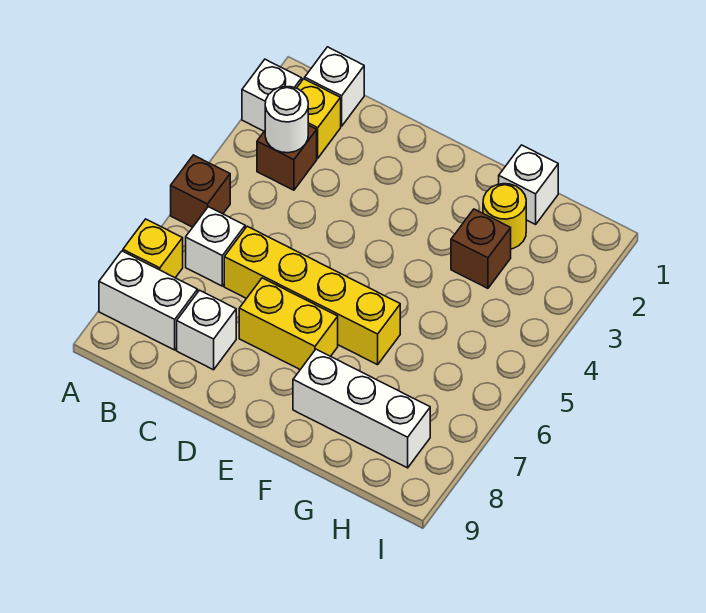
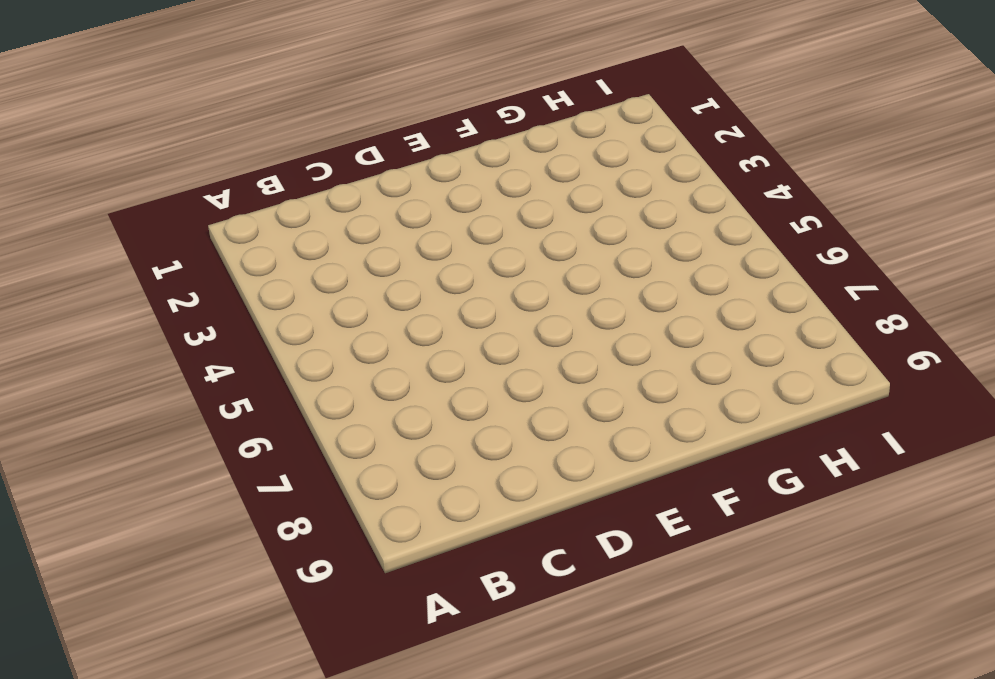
none -> white brick A2 level 1
none -> brown brick A5 level 1
none -> yellow brick A7 level 1

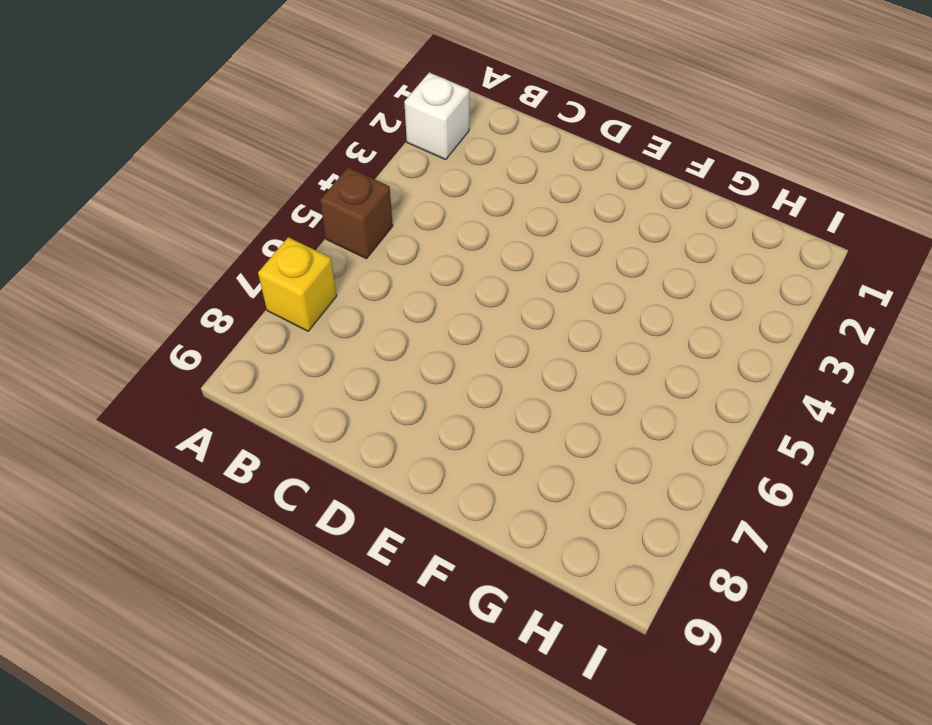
none -> white brick A8:B8 level 1
none -> white brick B1 level 1
none -> yellow brick B2 level 1

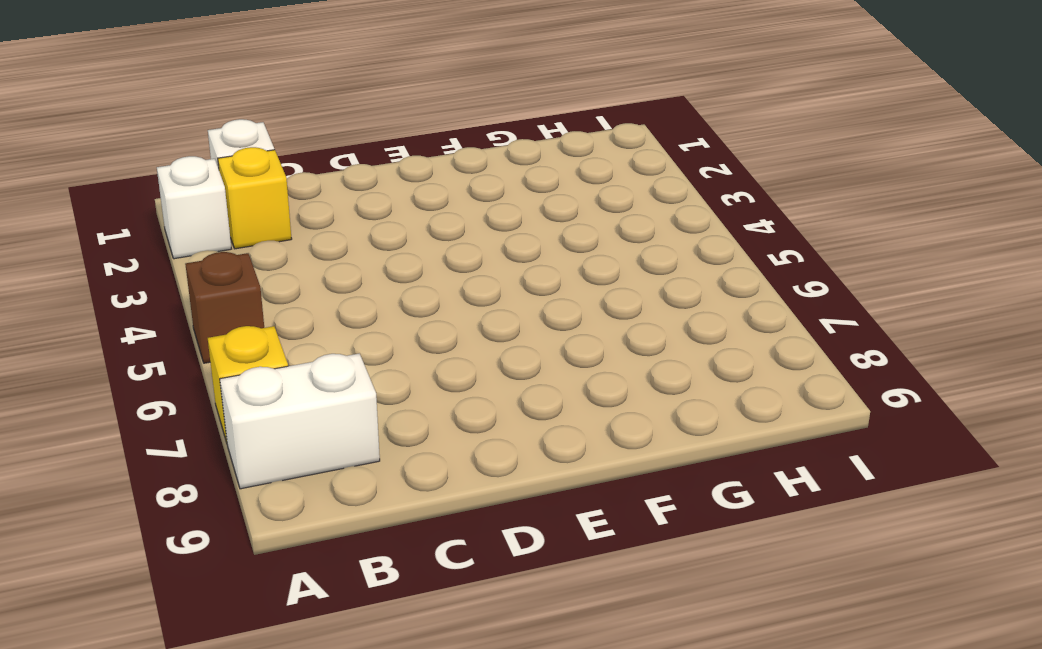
none -> brown brick B3 level 1
none -> white brick B6 level 1
none -> yellow brick C6:F6 level 1

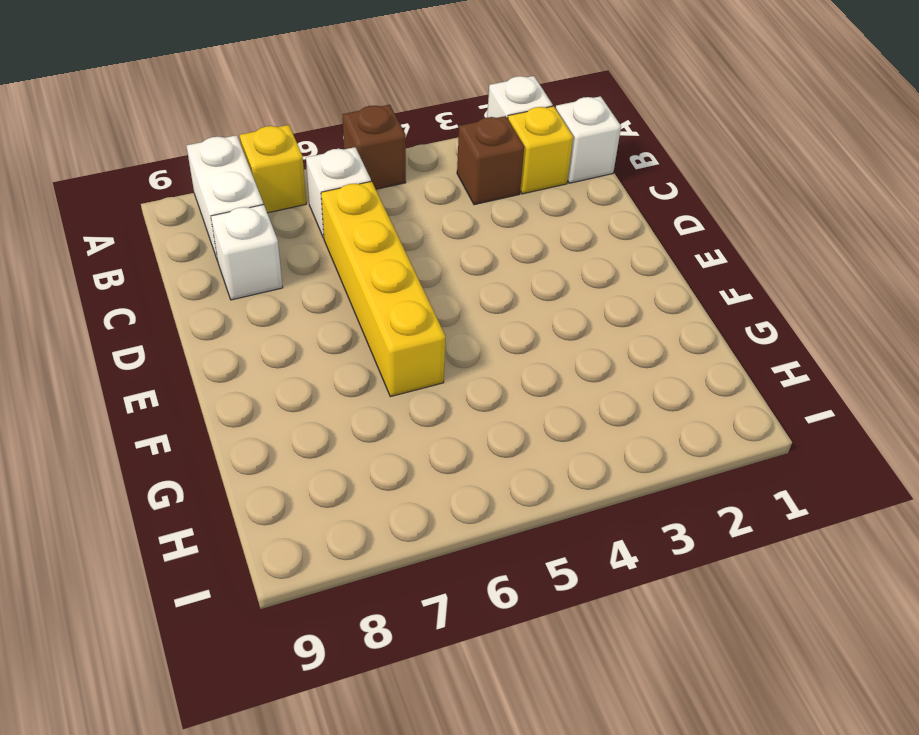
none -> yellow brick D7:E7 level 1
none -> white brick F8:H8 level 1
none -> white brick G1 level 1

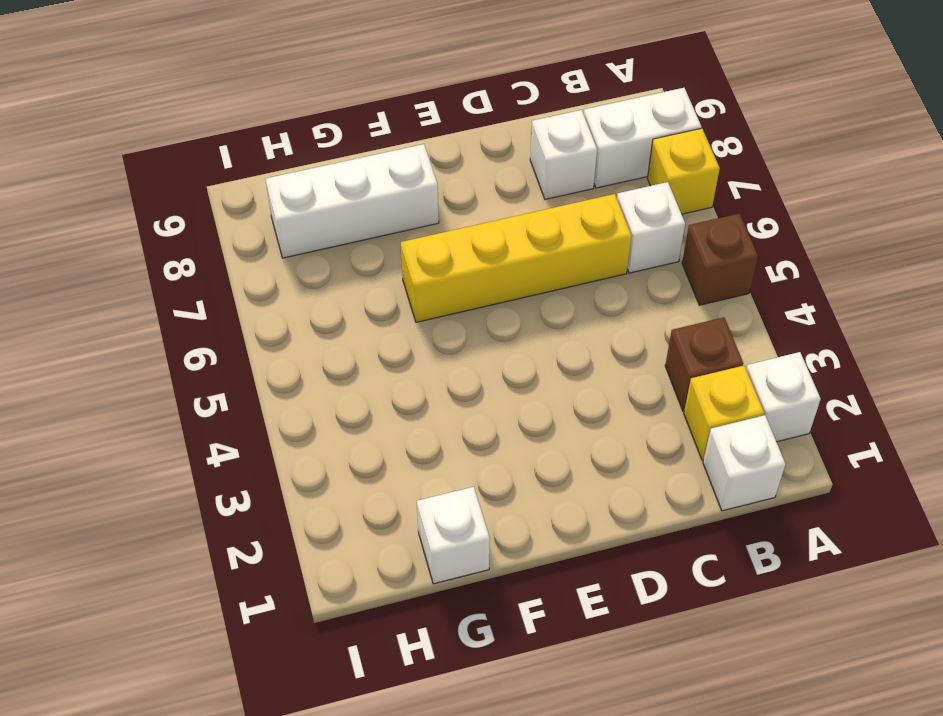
none -> yellow brick D7:E7 level 1
none -> yellow round brick G2 level 1
none -> brown brick G3 level 1

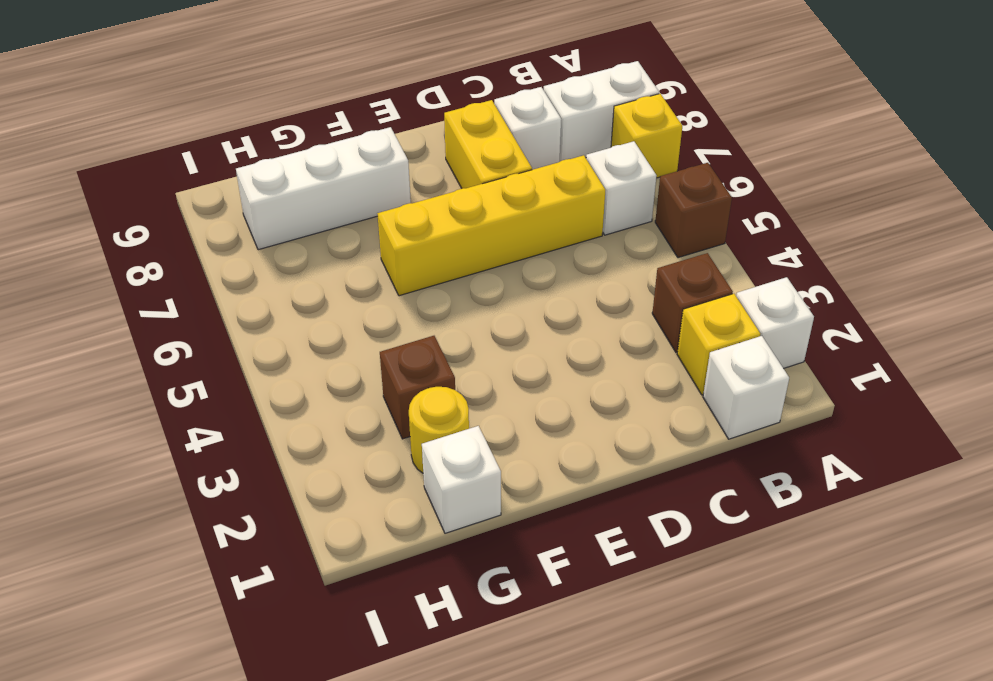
yellow brick D7:D8 level 1 -> yellow brick D7:E7 level 1
none -> white round brick B3 level 2

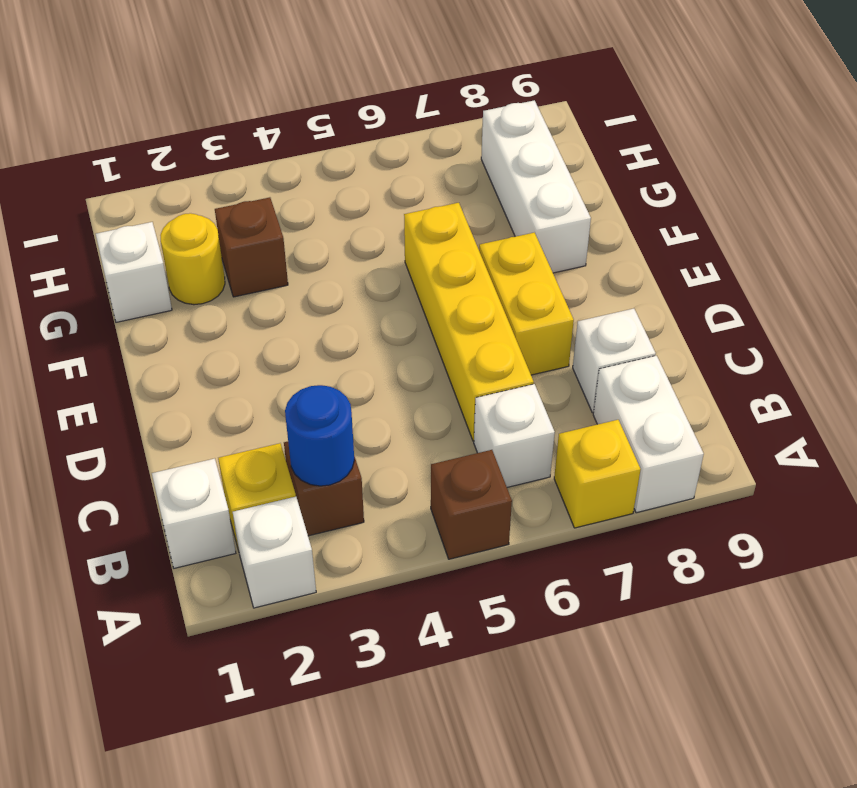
blue round brick B3 level 2 -> white round brick B3 level 2

